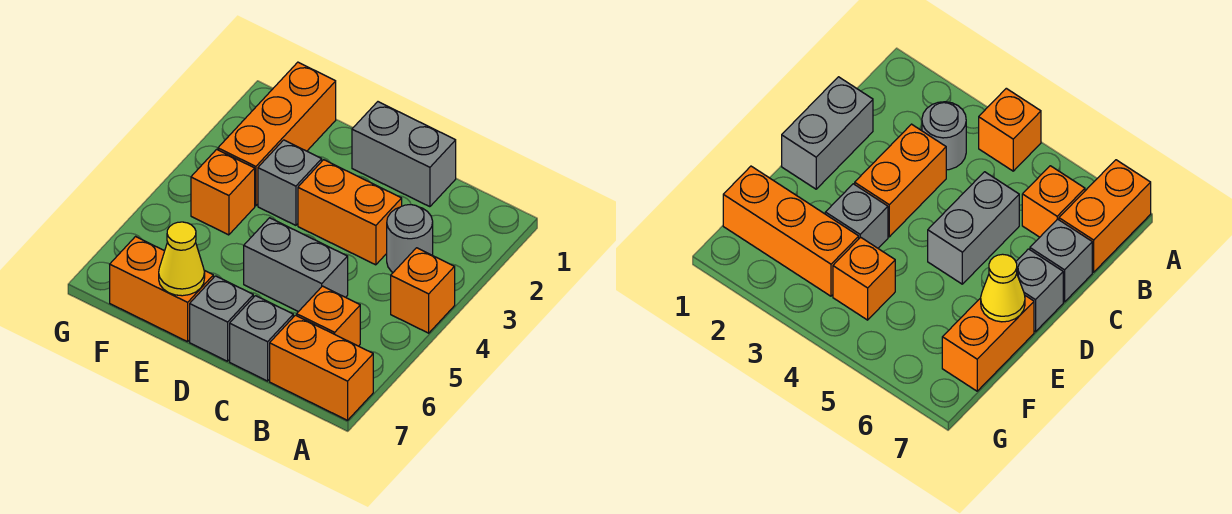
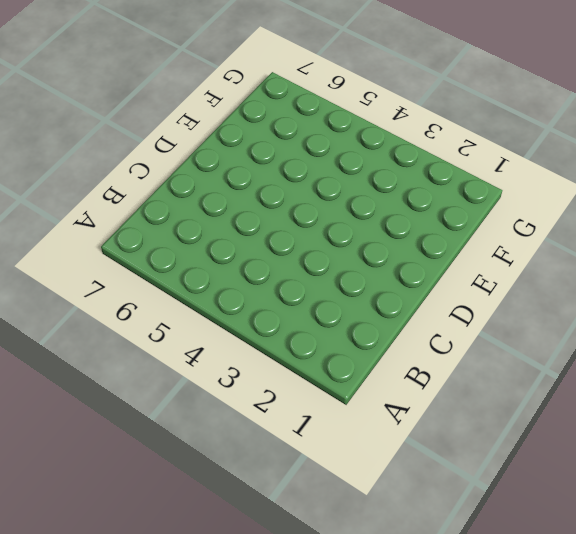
none -> orange brick A4 level 1
none -> orange brick A7:B7 level 1
none -> grey round brick B3 level 1

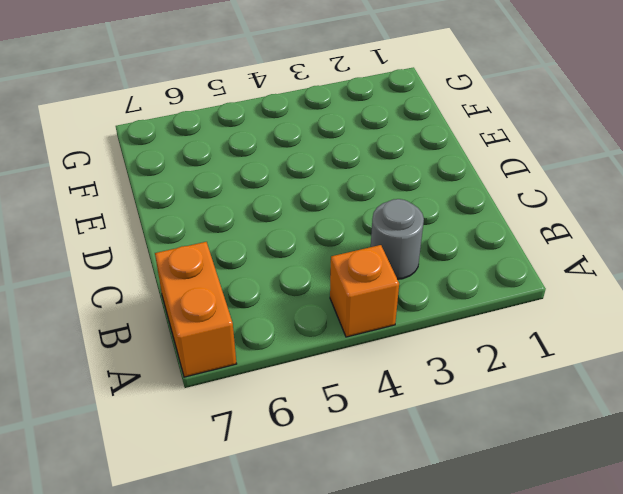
none -> orange brick B6 level 1
none -> grey brick C1:D1 level 1
none -> orange brick C3:D3 level 1

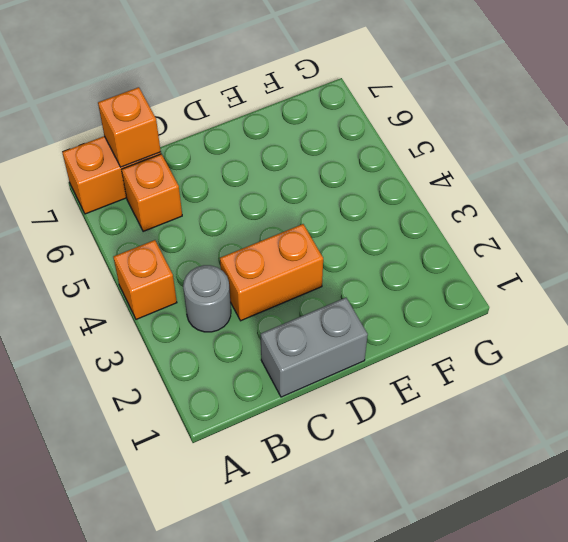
orange brick B7 level 2 -> orange brick F4 level 1
none -> grey brick C5:D5 level 1
none -> grey brick C7 level 1
none -> grey brick D7 level 1

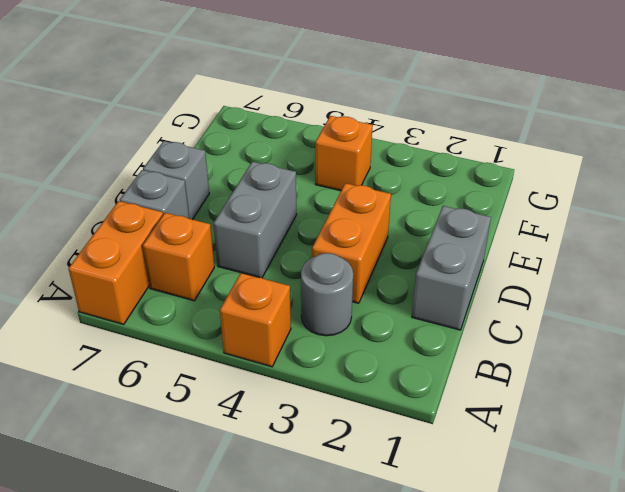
none -> grey brick E3 level 1
none -> orange brick E7:F7 level 1
none -> orange brick F1:F3 level 1

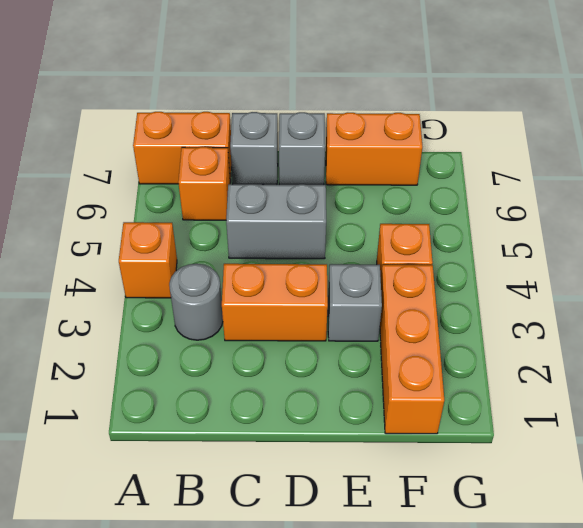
none -> grey brick C1:D1 level 1
none -> yellow cone E7 level 2

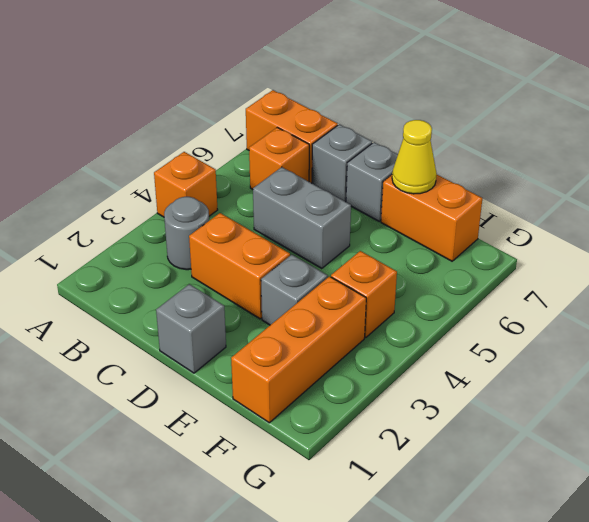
grey brick D1 level 1 -> grey brick C1:D1 level 1

